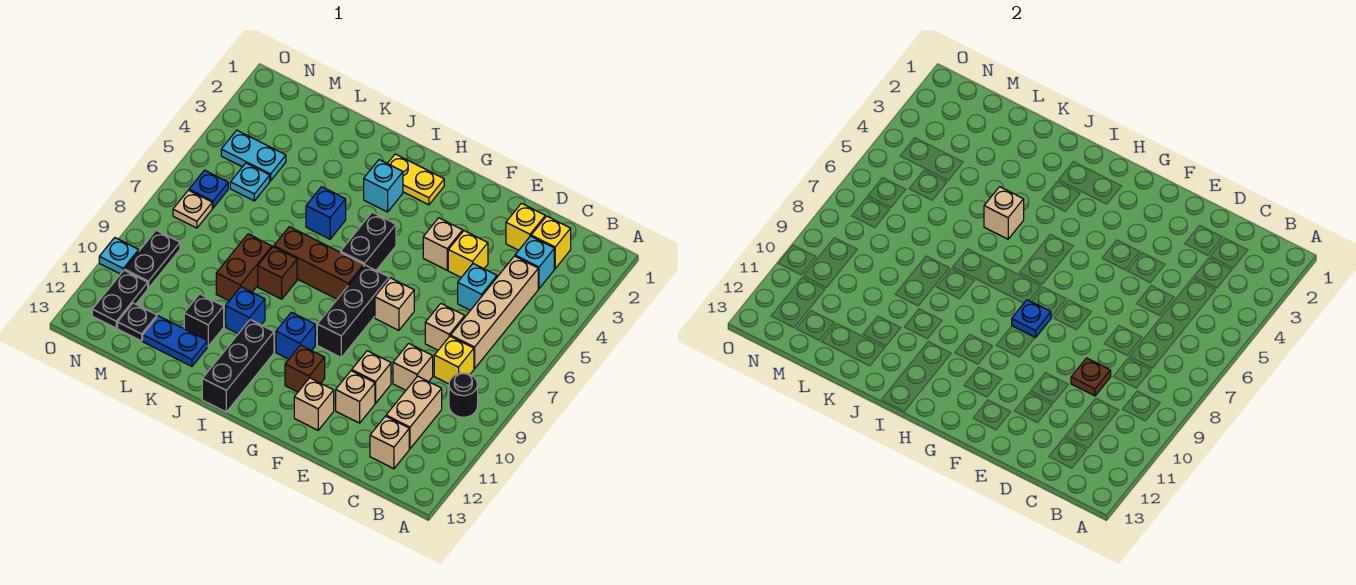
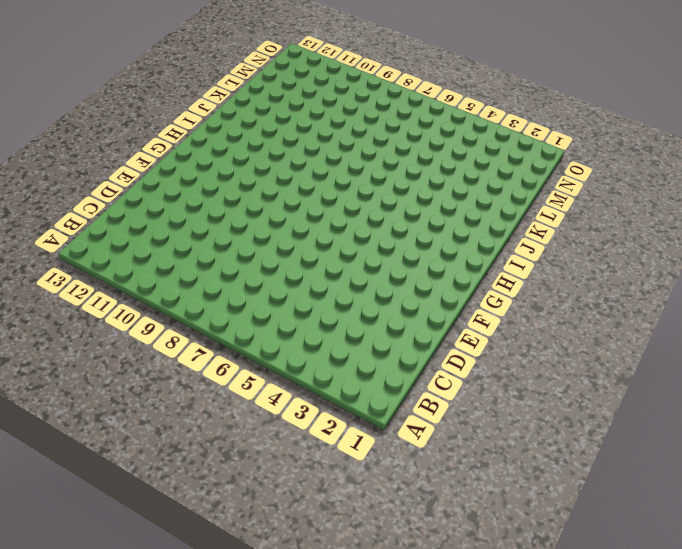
none -> black round brick B9 level 1
none -> yellow brick C2 level 1
none -> cyan brick C3 level 1
none -> tan brick C4:C7 level 1

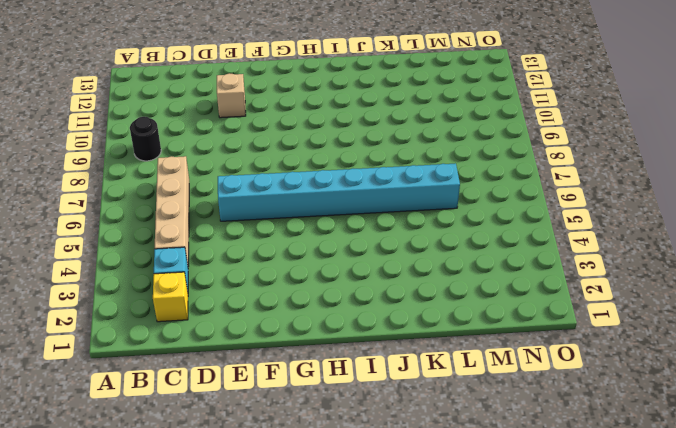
cyan brick E6:L6 level 1 -> black brick H5:H6 level 1
none -> yellow brick C8 level 1
none -> tan brick C10:C11 level 1
none -> tan brick C12 level 1
none -> yellow brick D2 level 1

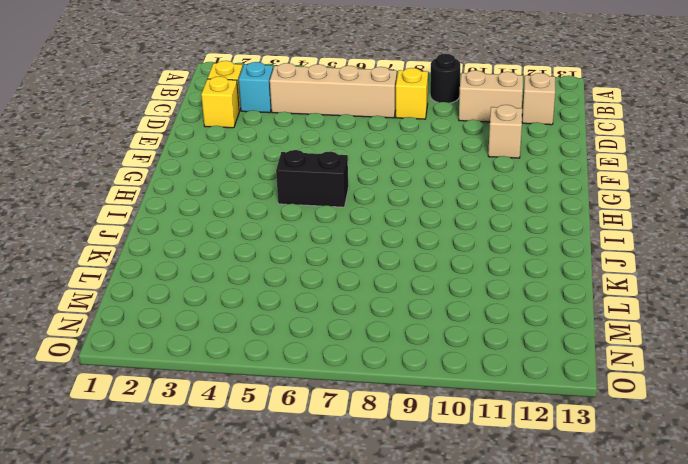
none -> cyan brick D5 level 1
none -> tan brick D7 level 1
none -> tan brick D9 level 1
none -> yellow brick E4 level 1

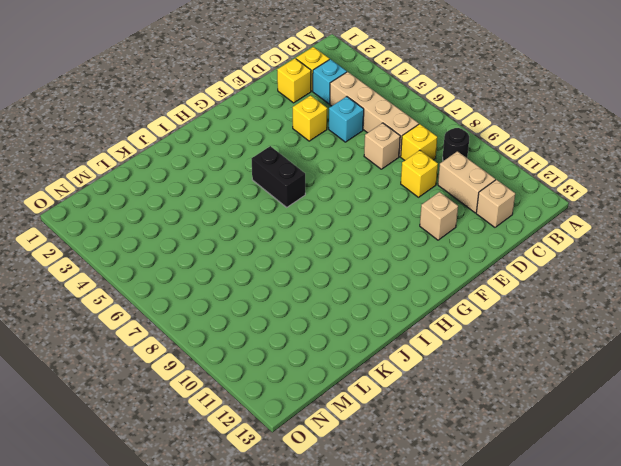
yellow brick D9 level 1 -> tan brick D9 level 1
none -> tan brick E10 level 1
none -> tan brick F4 level 1
none -> tan brick F7 level 1
none -> tan brick F12 level 1

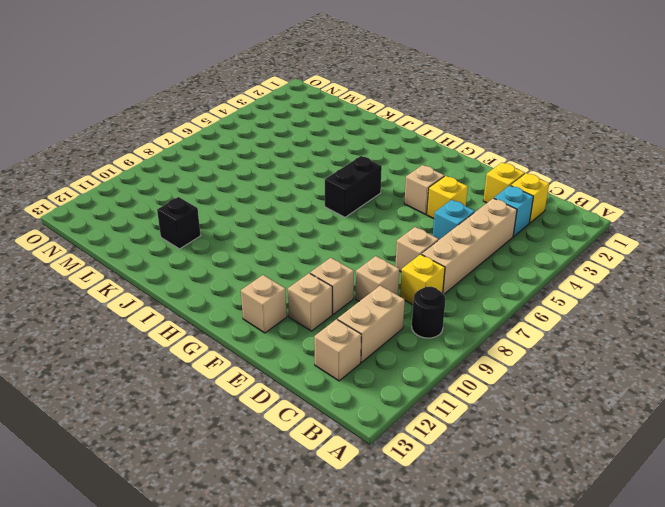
none -> tan brick F7 level 1
none -> black brick G7:G9 level 1
none -> brown brick G11 level 1
none -> yellow plate H2:I2 level 1

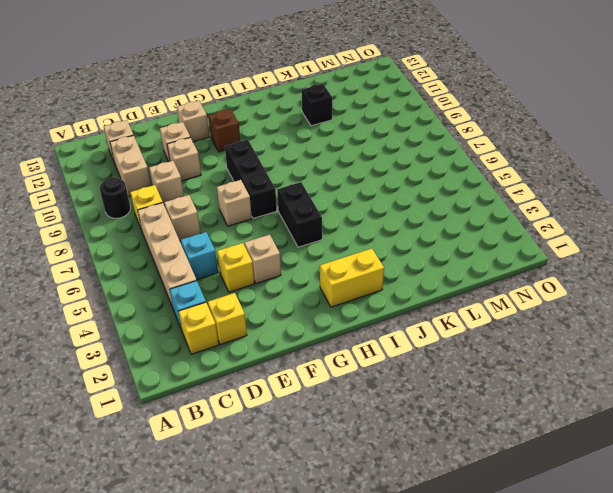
yellow brick H2:I2 level 1 -> yellow plate H2:I2 level 1
none -> brown brick H7:J7 level 1
none -> blue brick H10 level 1
none -> cyan brick I3 level 1
none -> black brick I11:I13 level 1

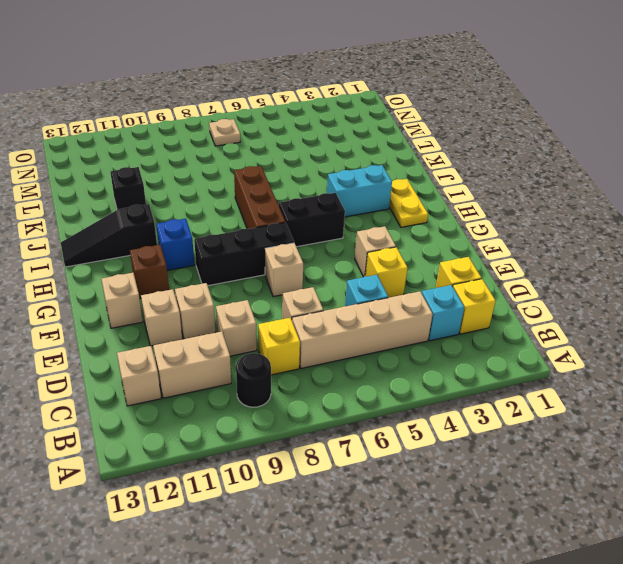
cyan brick I3:I4 level 1 -> cyan brick I3 level 1
black slope I11:I13 level 1 top 11 -> black brick I11:I13 level 1
none -> blue brick J5 level 1
none -> brown brick J8 level 1
none -> blue brick J10 level 1
none -> brown brick K8:K9 level 1

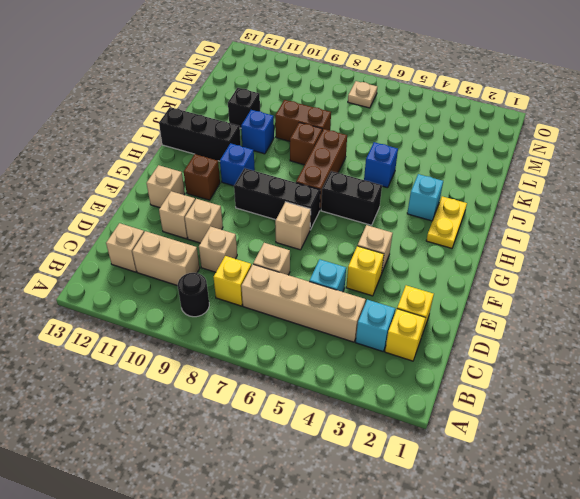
none -> blue plate K12:L12 level 1
none -> cyan plate M4:N4 level 1
none -> cyan plate M5 level 1
none -> black plate M12 level 1

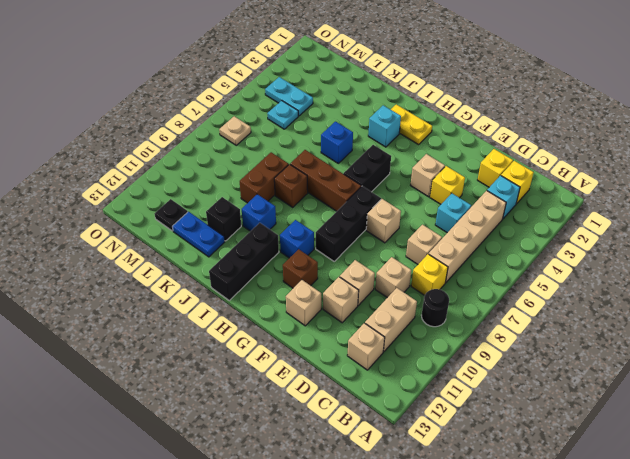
none -> blue plate N6 level 1
none -> black plate N9:N10 level 1
none -> black plate N11:N12 level 1
none -> cyan plate O10 level 1

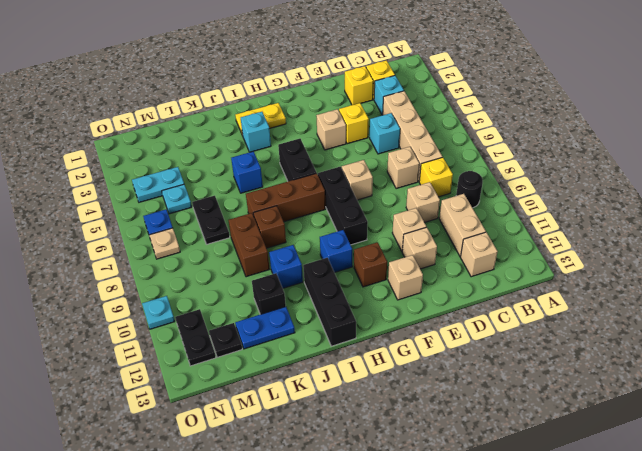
black plate L6:L7 level 1 -> black plate N9:N10 level 1
none -> brown plate D9 level 2
none -> blue plate G8 level 2
none -> tan brick J5 level 2

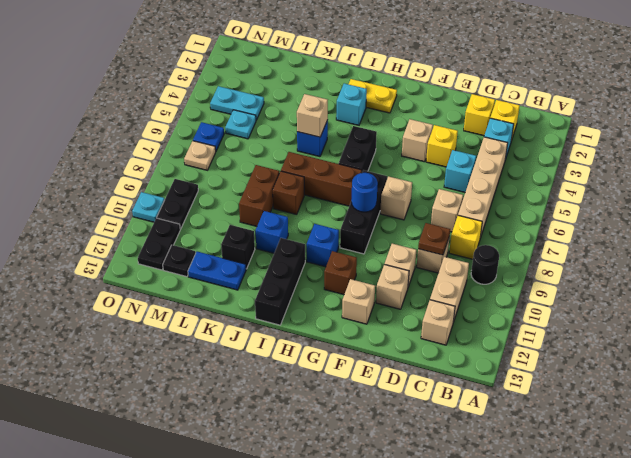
blue round brick G8 level 2 -> blue plate G8 level 2

